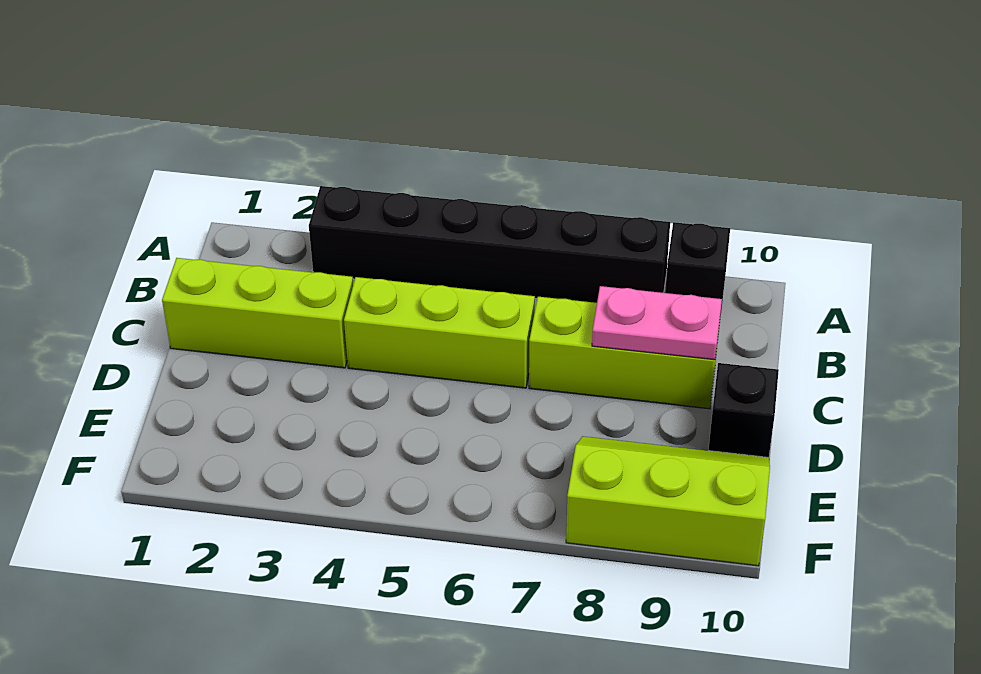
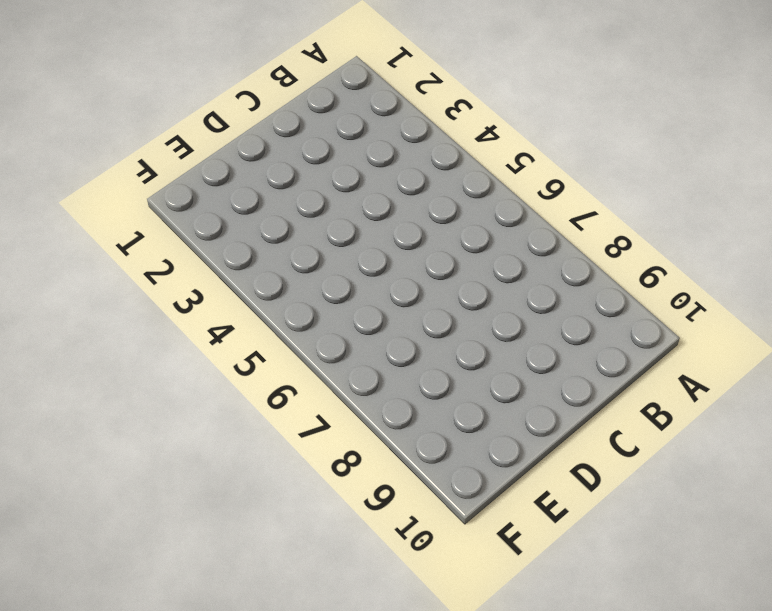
none -> black brick A3:A8 level 1
none -> black brick A9 level 1

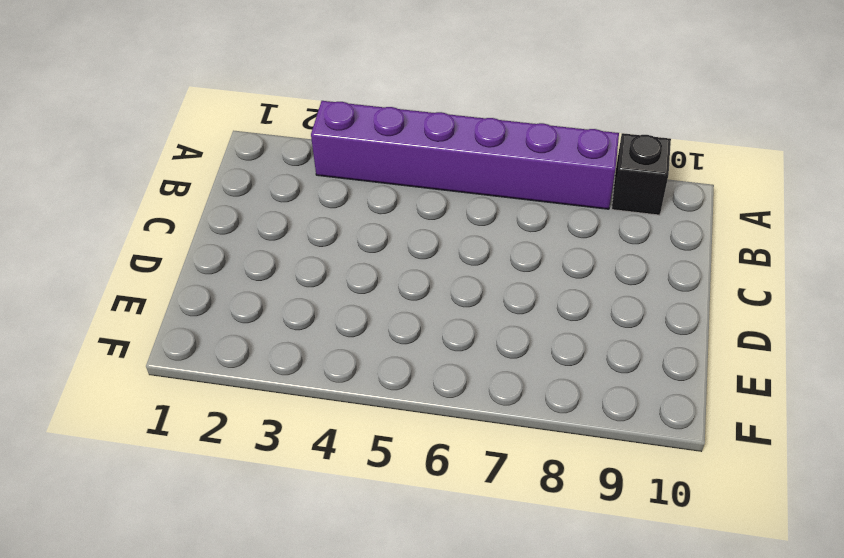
purple brick A3:A8 level 1 -> black brick A3:A8 level 1
none -> lime brick C1:C3 level 1
none -> lime brick C4:C6 level 1

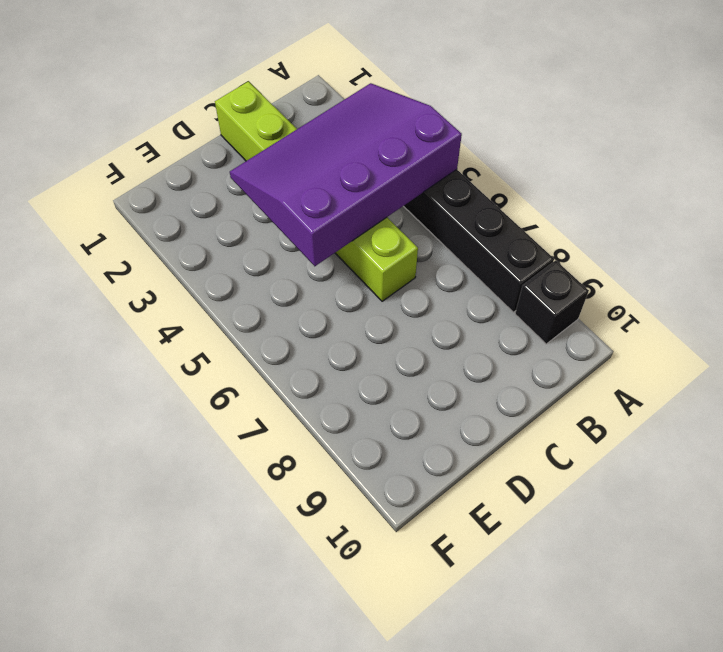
purple slope A3:D5 level 2 top 5 -> none
none -> lime brick C7:C9 level 1
none -> black brick D10 level 1

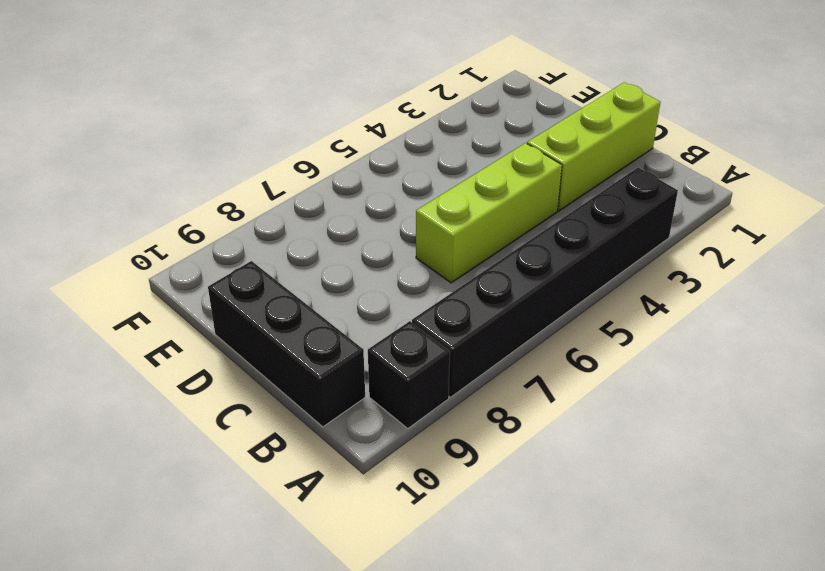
black brick B10:D10 level 1 -> black brick D10 level 1
none -> lime brick C7:C9 level 1
none -> lime slope E8:F10 level 1 top F

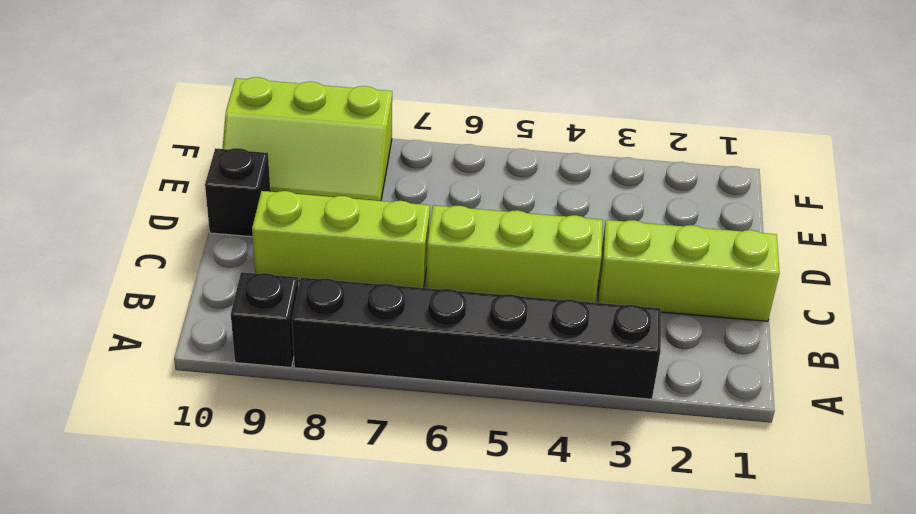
none -> pink plate C8:C9 level 2

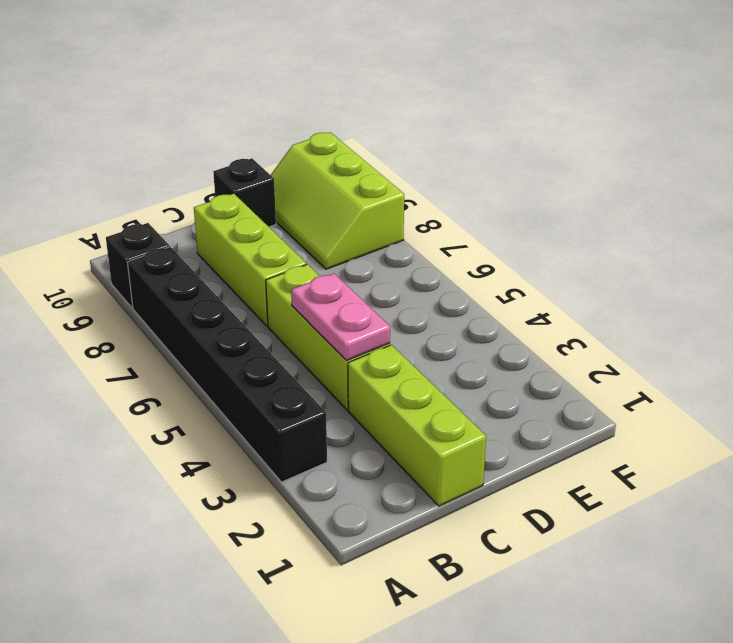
pink plate C4:C5 level 2 -> pink plate C8:C9 level 2

